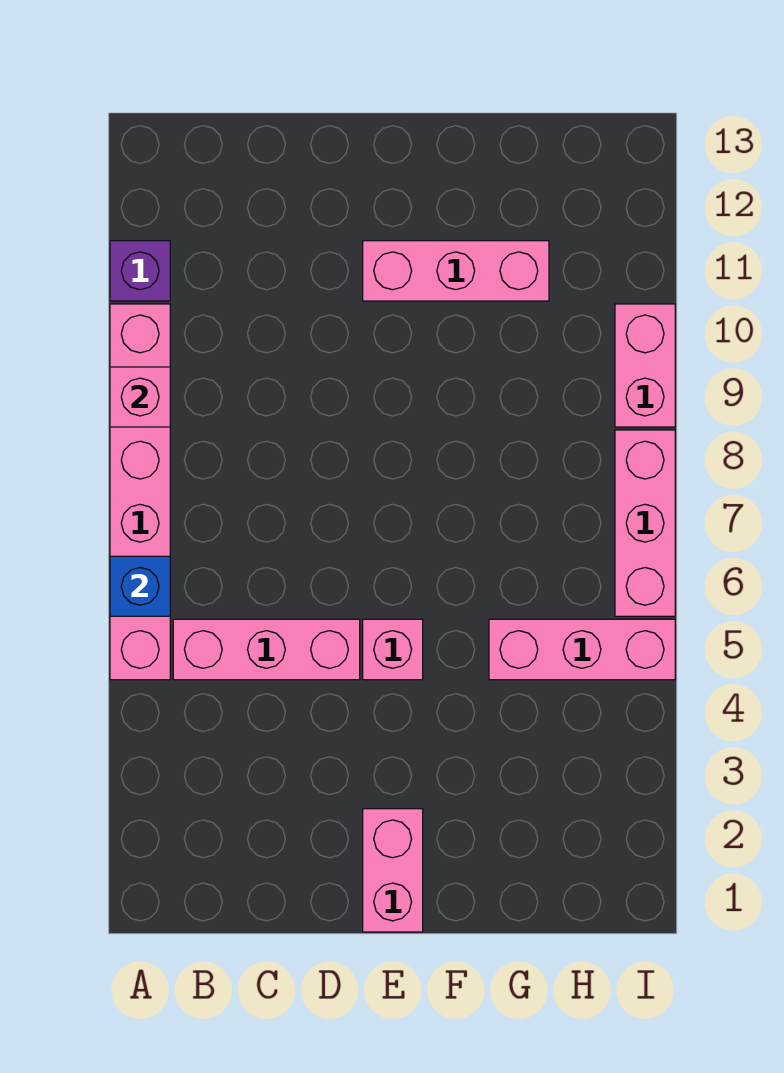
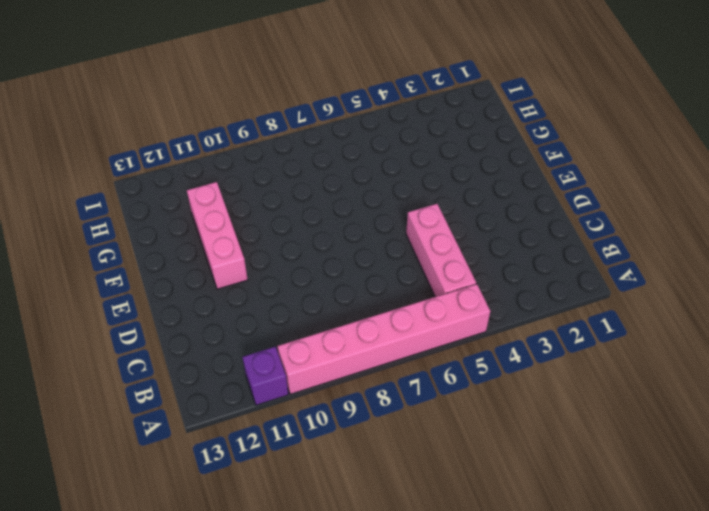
none -> pink brick E1:E2 level 1
none -> pink brick E5 level 1

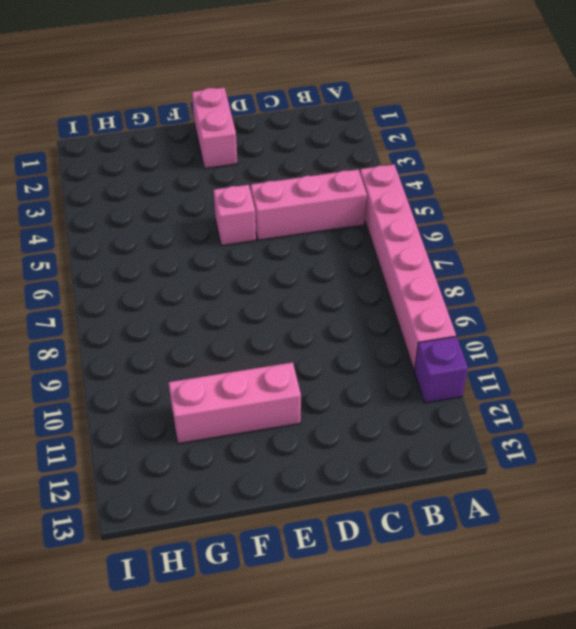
none -> pink brick G5:I5 level 1
none -> pink brick I6:I8 level 1

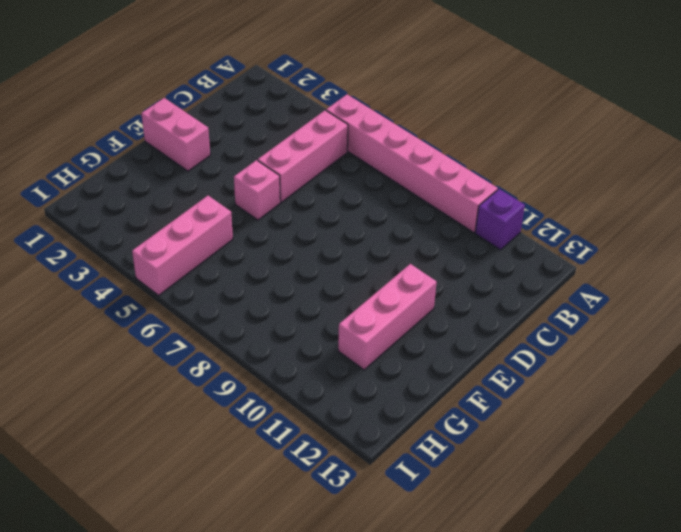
none -> pink brick I6:I8 level 1
none -> pink brick I9:I10 level 1

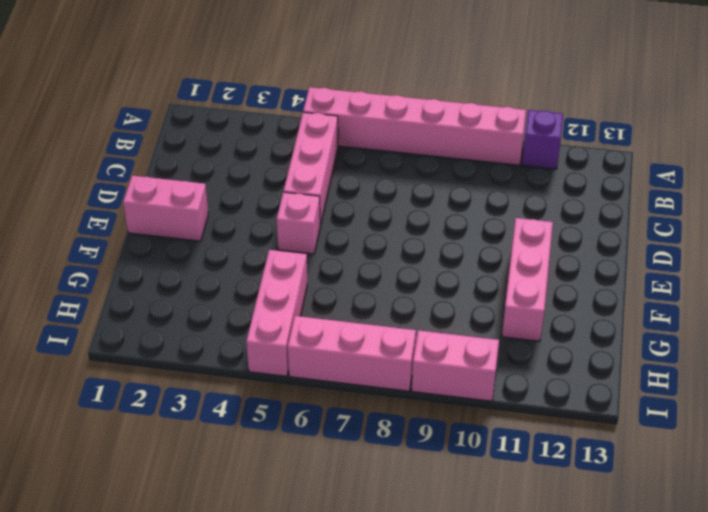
none -> blue brick A6 level 2
none -> pink brick A9 level 2

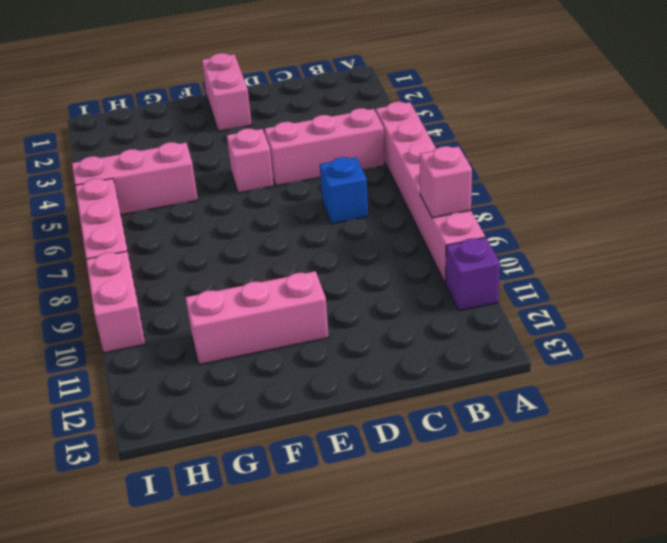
blue brick C7 level 1 -> blue brick A6 level 2

